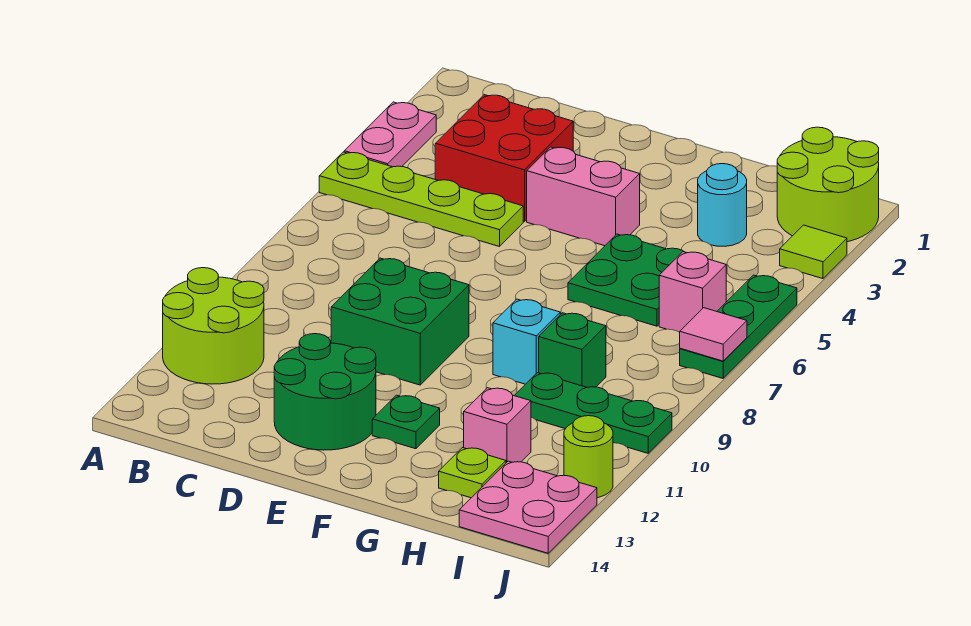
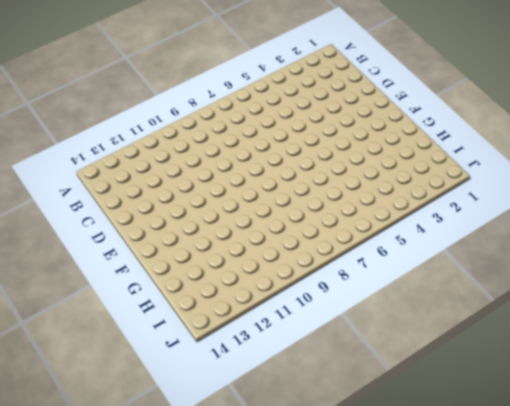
none -> pink plate A3:A4 level 1
none -> lime plate A5:D5 level 1
none -> lime round brick A11:B12 level 1

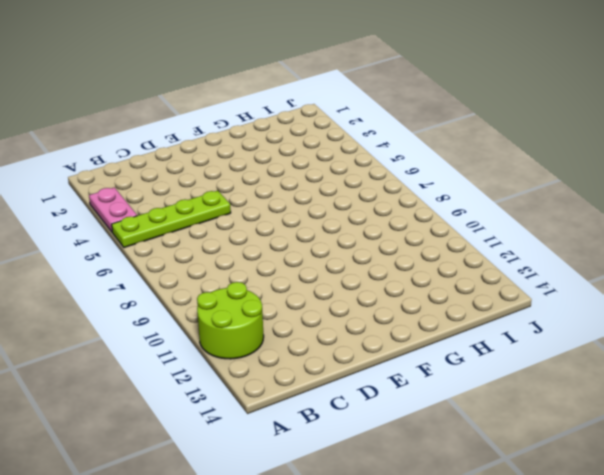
none -> red brick C3:D4 level 1
none -> green brick D9:E10 level 1
none -> green round brick D12:E13 level 1

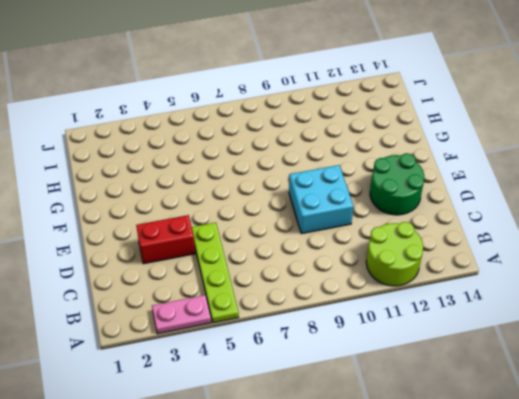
red brick D3:D4 level 1 -> red brick C3:D4 level 1
cyan brick D9:E10 level 1 -> green brick D9:E10 level 1
none -> pink brick E4:F4 level 1
none -> green plate F12 level 1
none -> green plate G5:H6 level 1

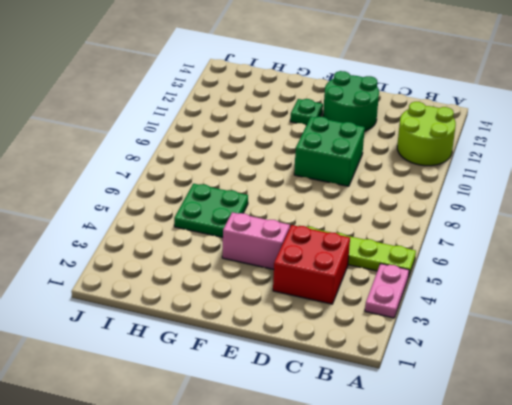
none -> cyan brick G9 level 1
none -> cyan round brick H3 level 1
none -> green brick H9 level 1

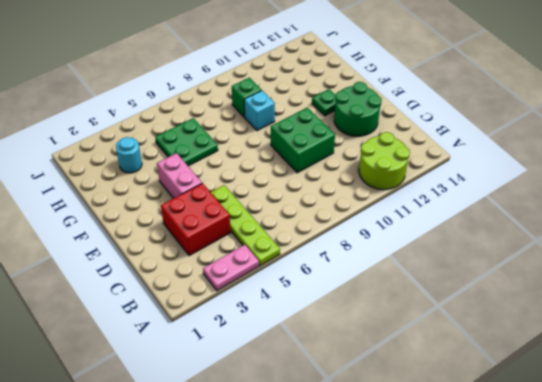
none -> green plate H10:J10 level 1
none -> pink brick H12 level 1
none -> lime plate H13 level 1

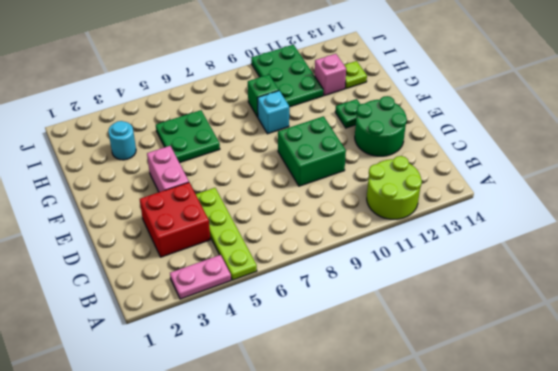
green plate H10:J11 level 1 -> green plate H10:J10 level 1
none -> lime round brick I1:J2 level 1
none -> pink brick I6 level 1
none -> pink plate I13:J14 level 1

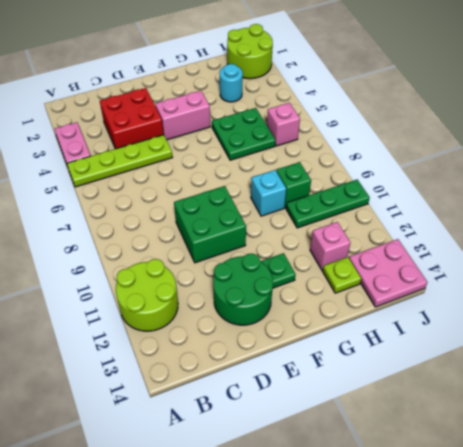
none -> lime tile J3 level 1
none -> green plate J5:J7 level 1
none -> lime round brick J12 level 1

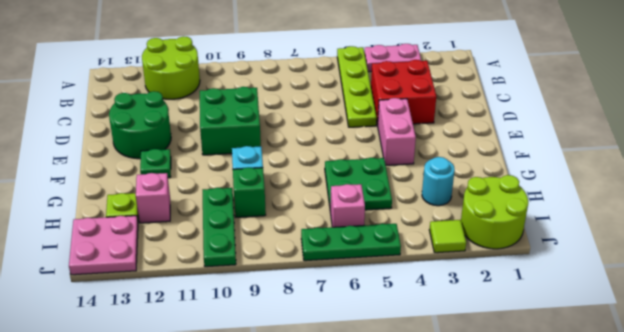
none -> lime round brick J12 level 1
none -> pink tile J7 level 2

